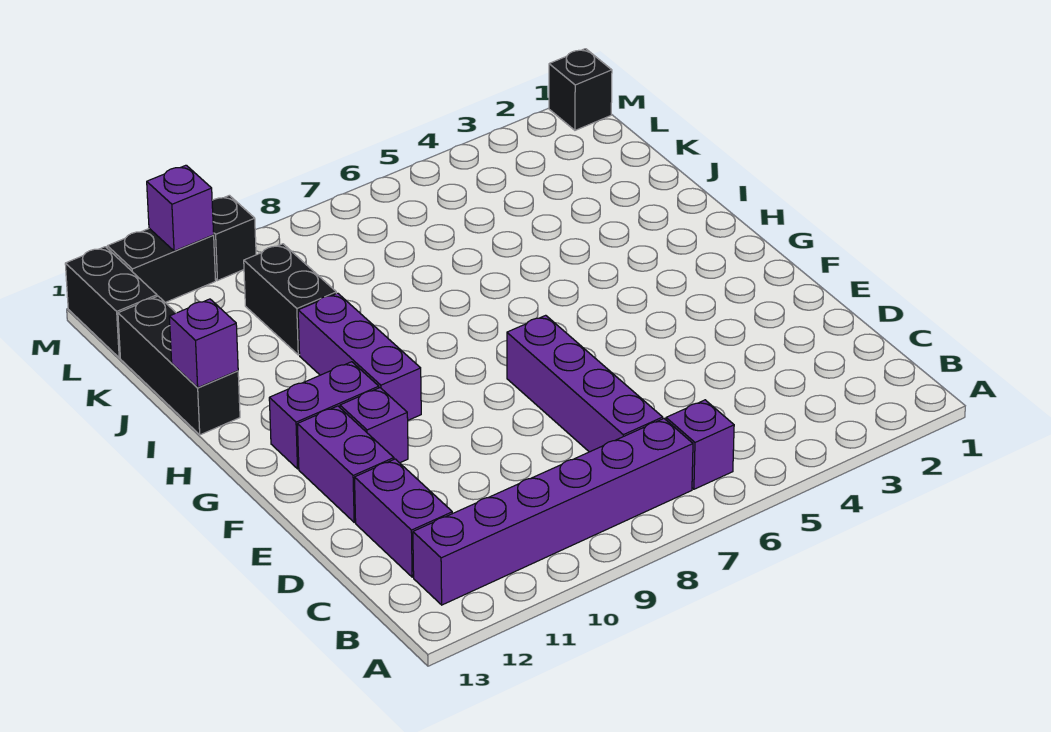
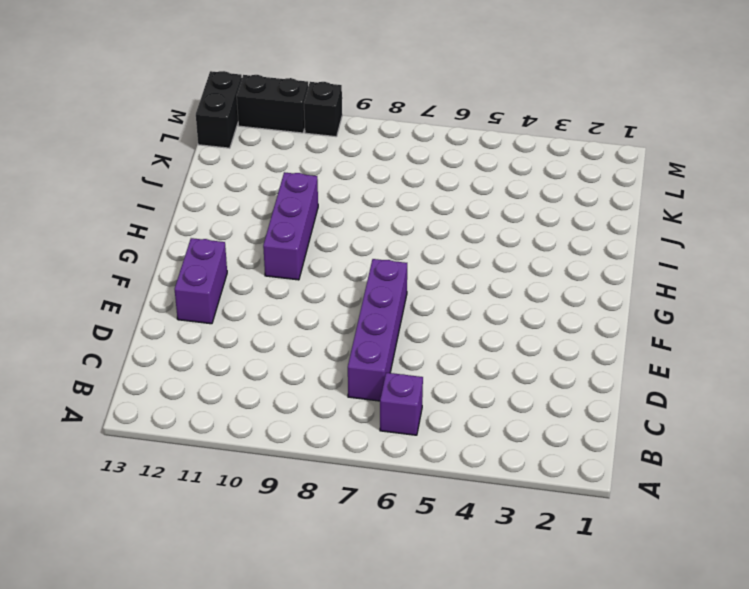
none -> purple brick B7:B12 level 1
none -> purple brick C12:D12 level 1
none -> purple brick F11 level 1

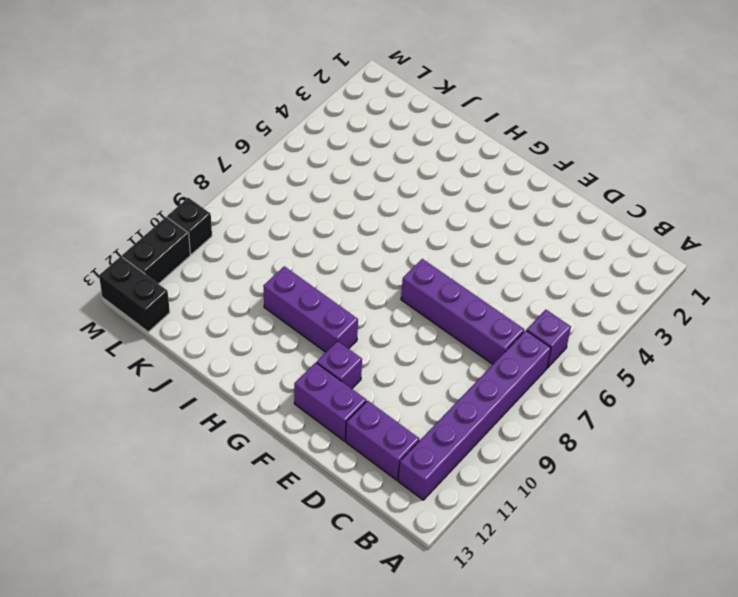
none -> purple brick G11:G12 level 1
none -> black brick I13:K13 level 1
none -> black brick J10:K10 level 1

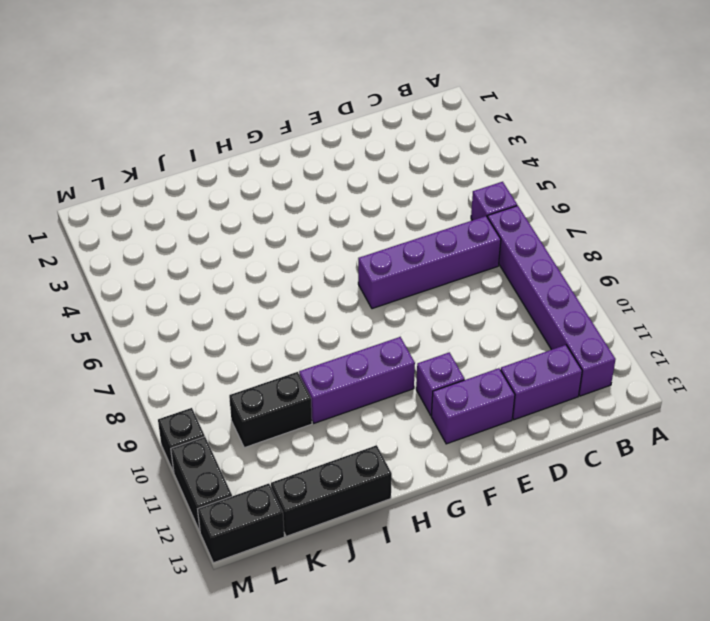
none -> purple brick G11:G12 level 1
none -> black brick M1 level 1
none -> purple brick I13 level 2

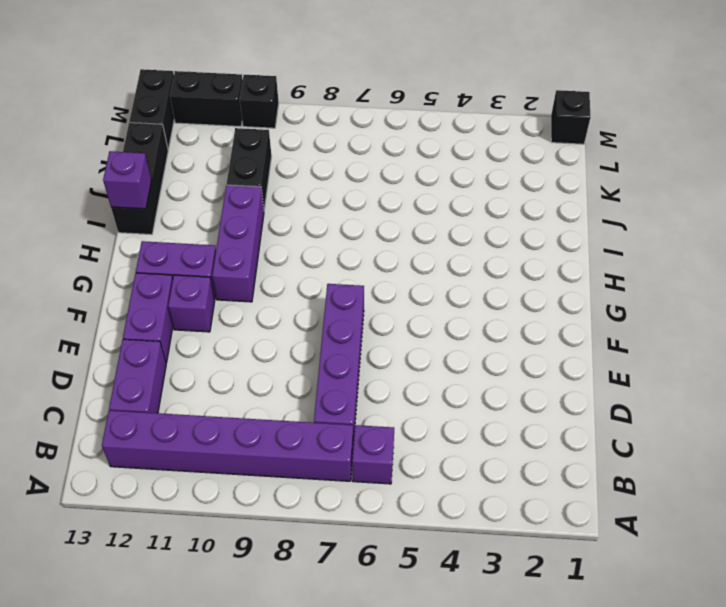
none -> purple brick M11 level 2

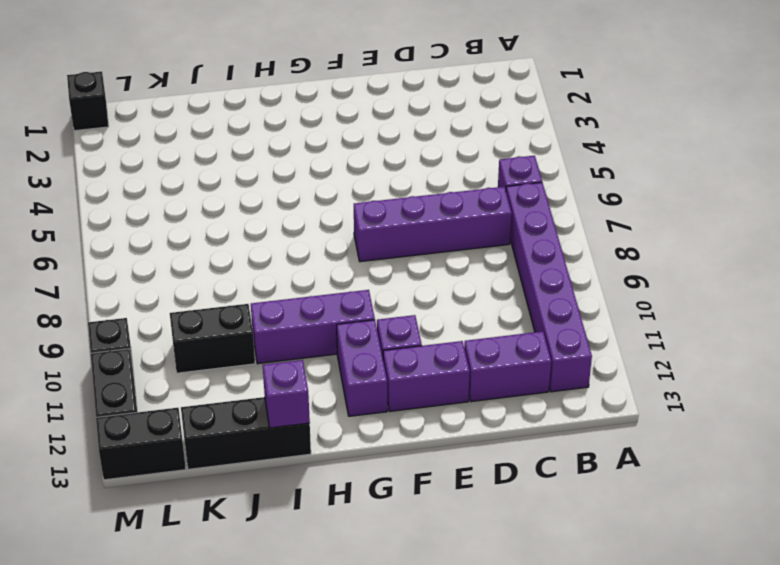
none -> purple brick M11 level 2

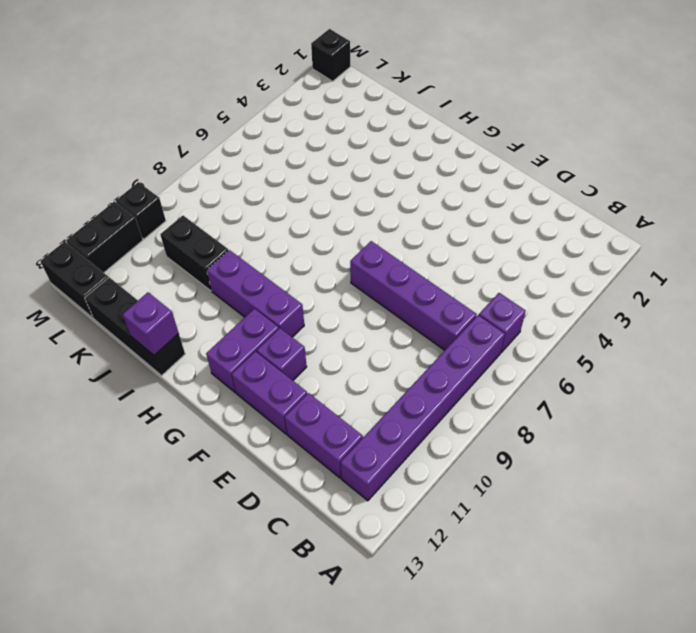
none -> purple brick M11 level 2

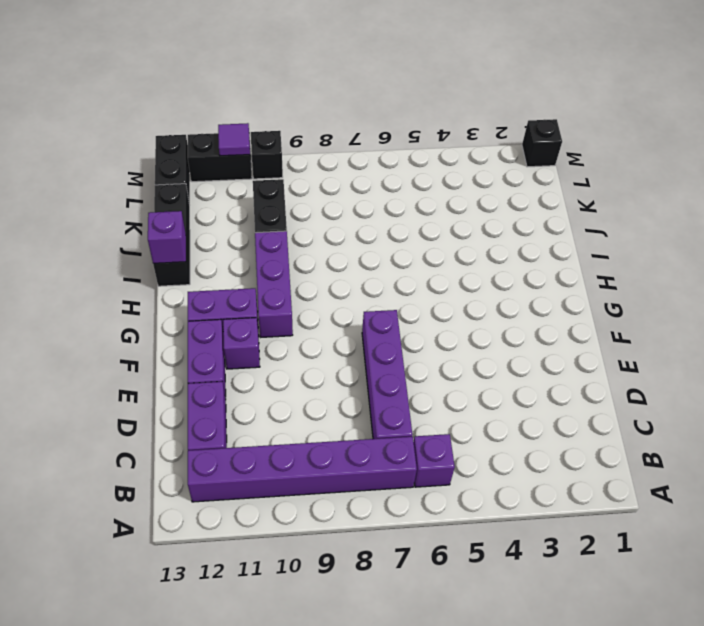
purple tile M11 level 2 -> purple brick M11 level 2

